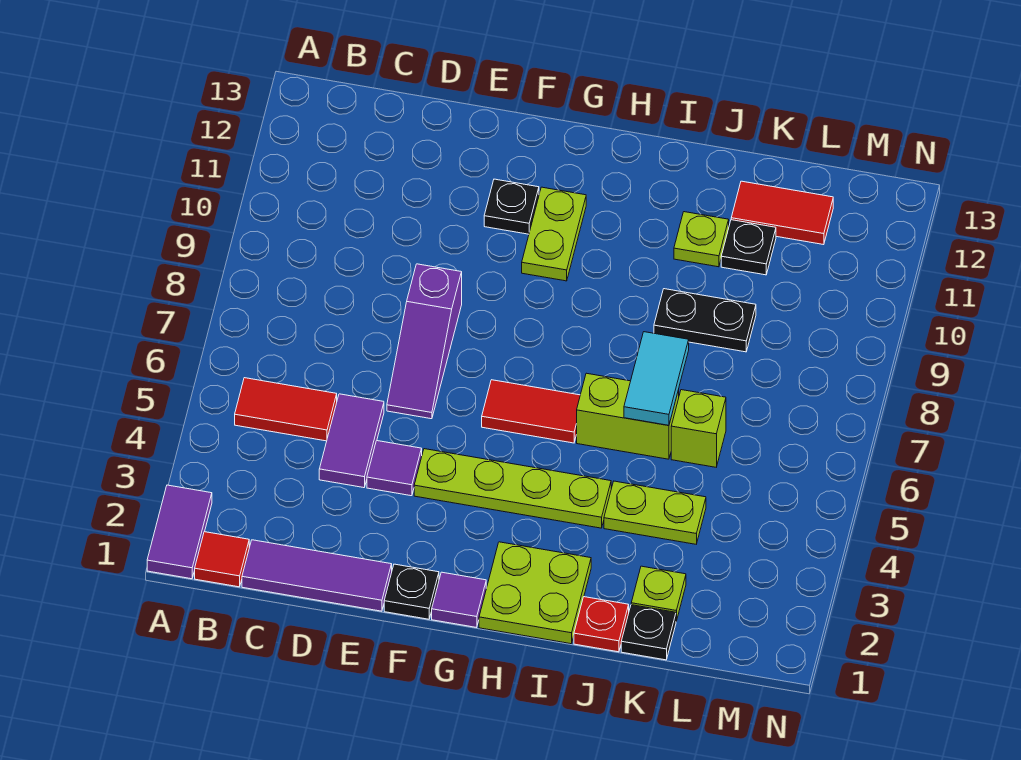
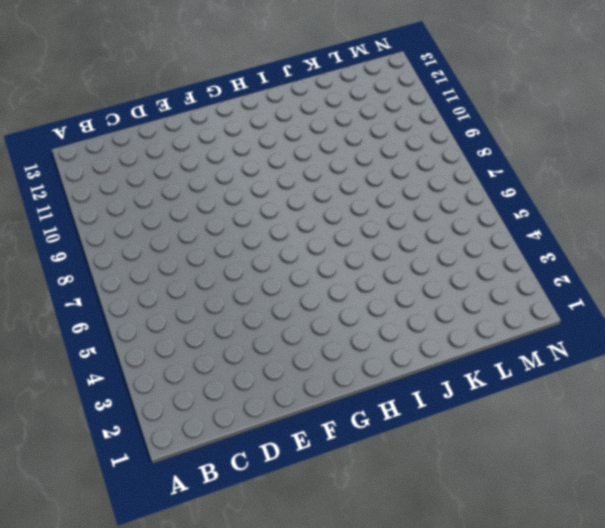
none -> purple tile A1:A2 level 1
none -> red tile B1 level 1
none -> red tile B5:C5 level 1

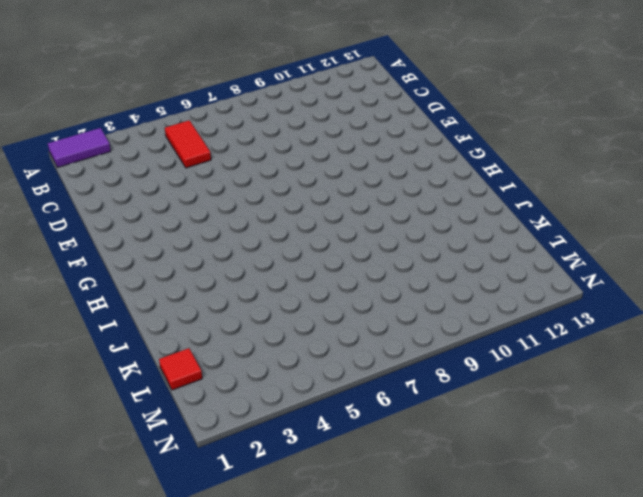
red tile L1 level 1 -> red tile B1 level 1
none -> purple tile C1:E1 level 1
none -> purple tile D4:D5 level 1
none -> purple tile E4 level 1

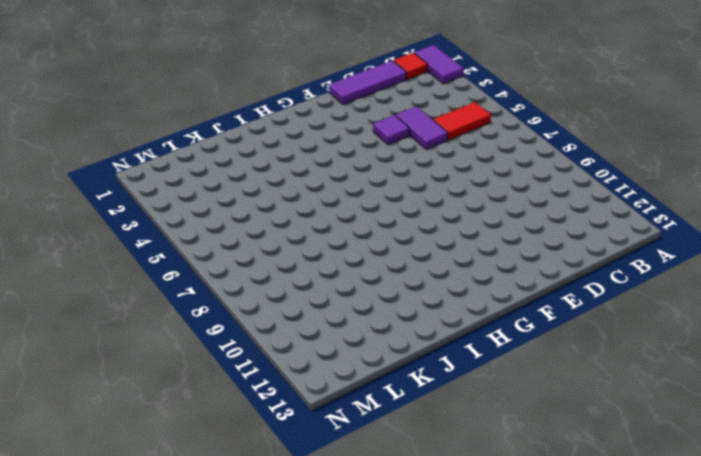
none -> purple slope E6:E8 level 1 top 8
none -> black plate F1 level 1
none -> lime plate F4:I4 level 1

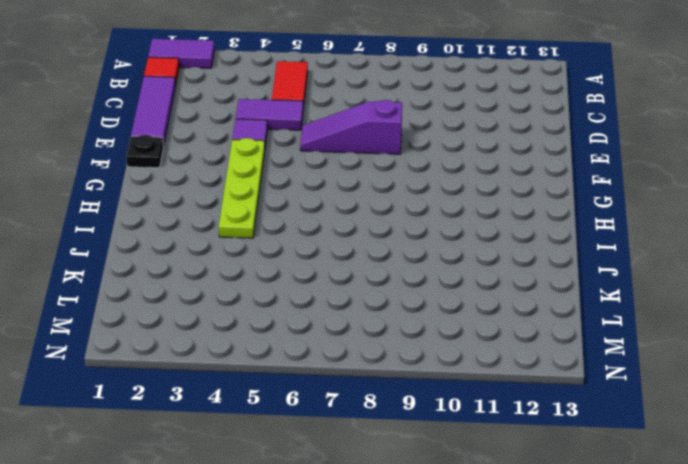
none -> black plate F11 level 1
none -> purple tile G1 level 1
none -> red tile G6:H6 level 1

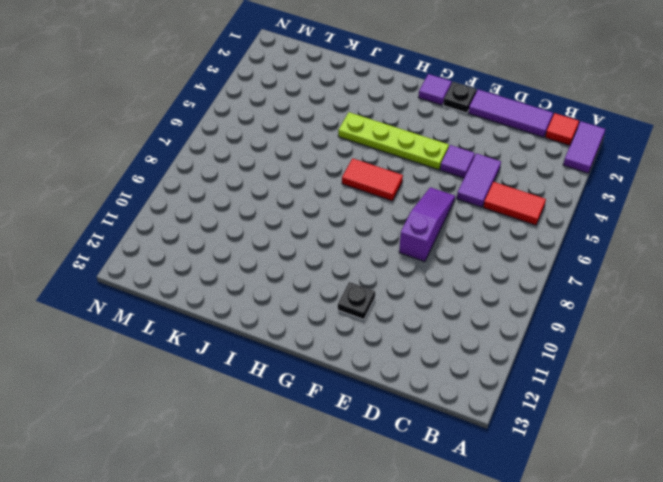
none -> lime plate G10:G11 level 1
none -> lime plate H1:I2 level 1
none -> lime brick I6:J6 level 1

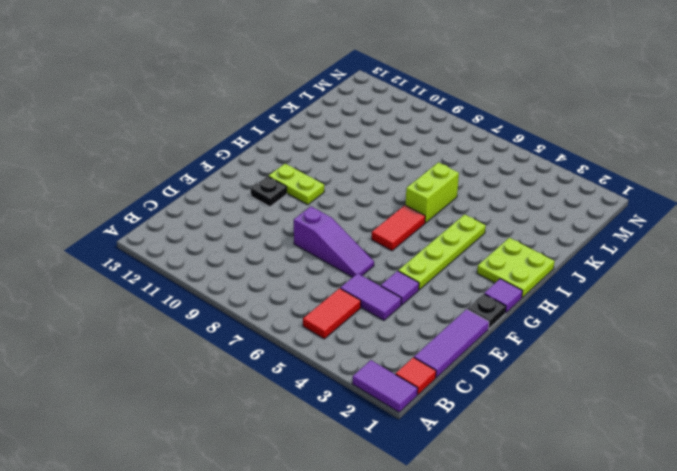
none -> red plate J1 level 1
none -> lime plate J4:K4 level 1
none -> black plate J9:K9 level 1

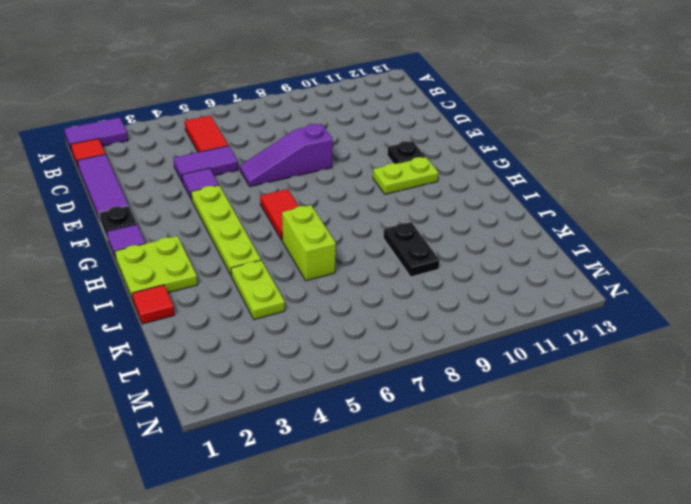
red tile J1 level 1 -> red plate J1 level 1
none -> lime plate J11 level 1
none -> black plate K1 level 1
none -> lime plate K2 level 1

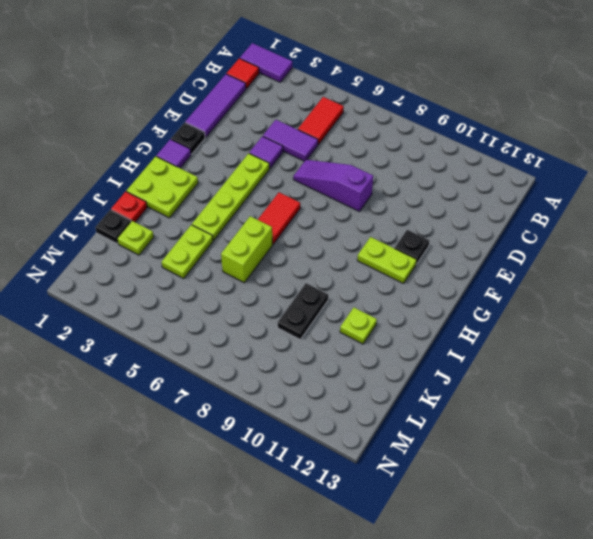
none -> lime brick K6 level 1
none -> black plate K11 level 1
none -> red tile K12:L12 level 1

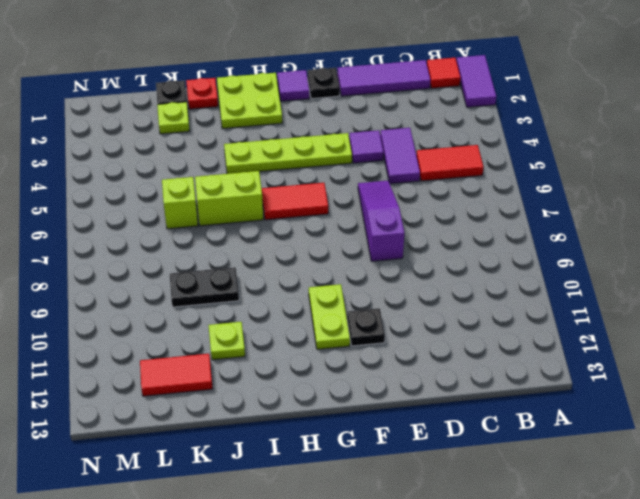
none -> lime plate J4:K4 level 1
none -> black plate K11 level 1
none -> cyan tile J6:J7 level 2

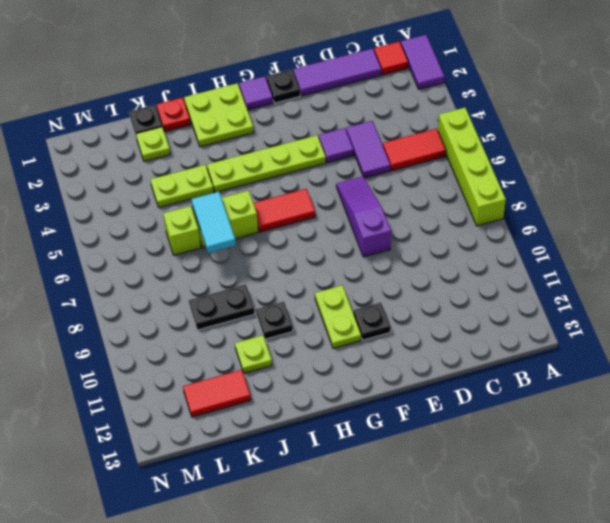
lime brick A5:A8 level 1 -> none
black plate I10 level 1 -> black plate K11 level 1

